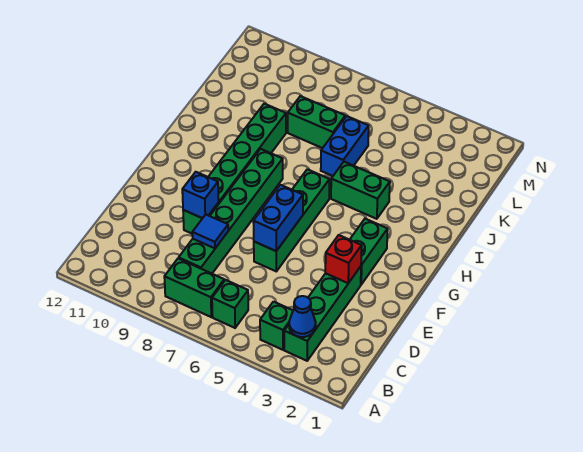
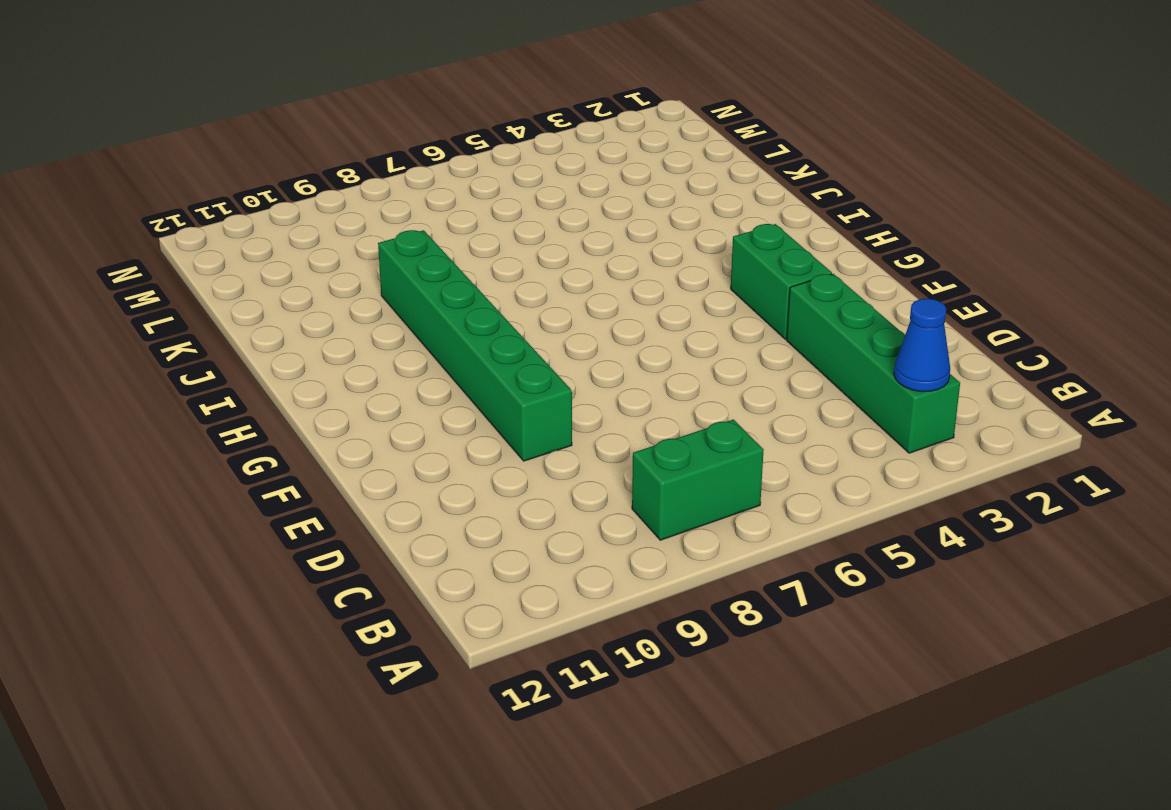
none -> green brick B4 level 1
none -> green brick B6 level 1
none -> green brick C8:H8 level 1

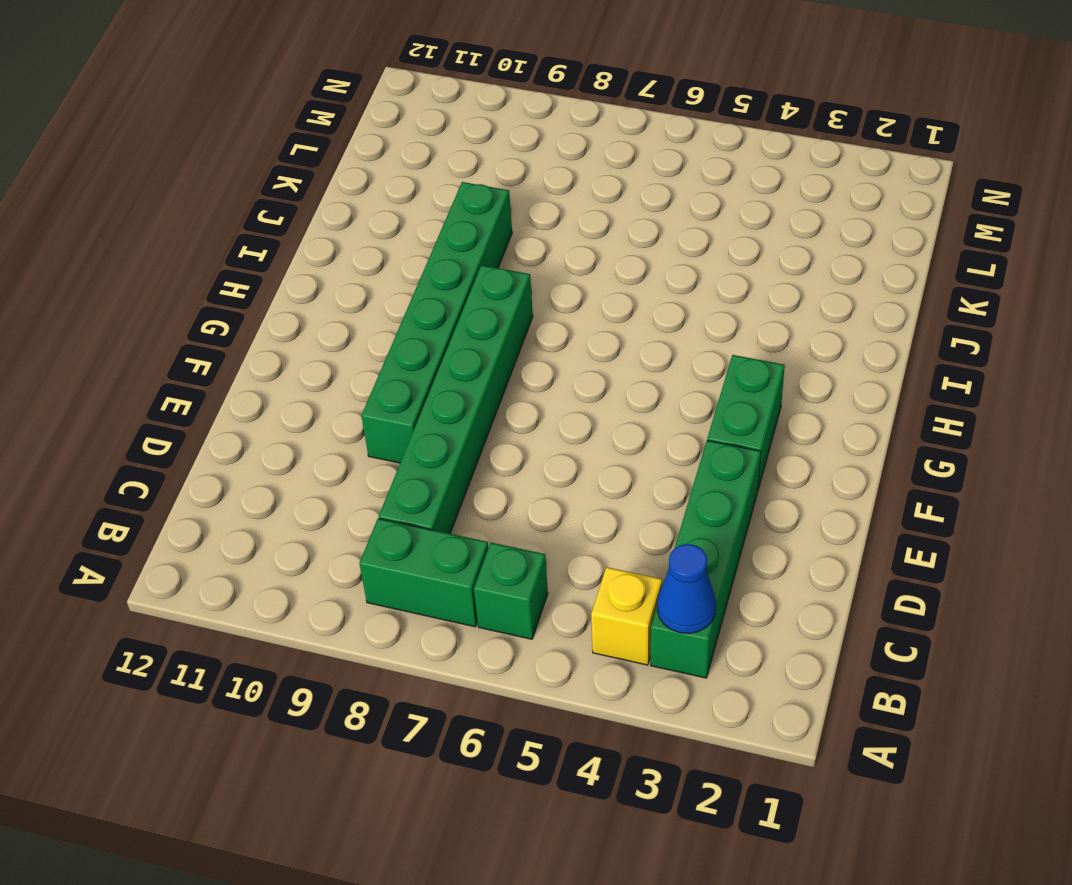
yellow brick B4 level 1 -> green brick B4 level 1
none -> green brick E6:H6 level 1
none -> green brick I4:I5 level 1
none -> blue brick J6:K6 level 1

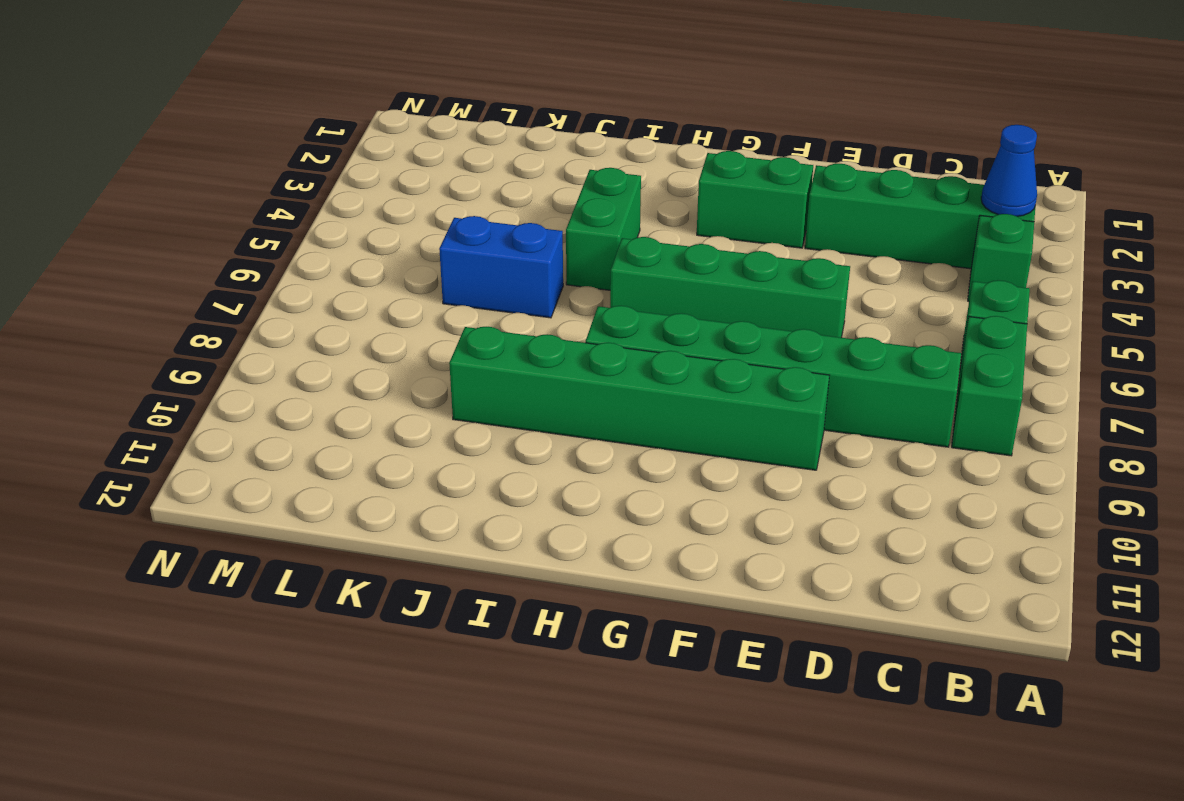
none -> green brick K7:K8 level 1
none -> blue tile D8 level 2
none -> red brick E3 level 2

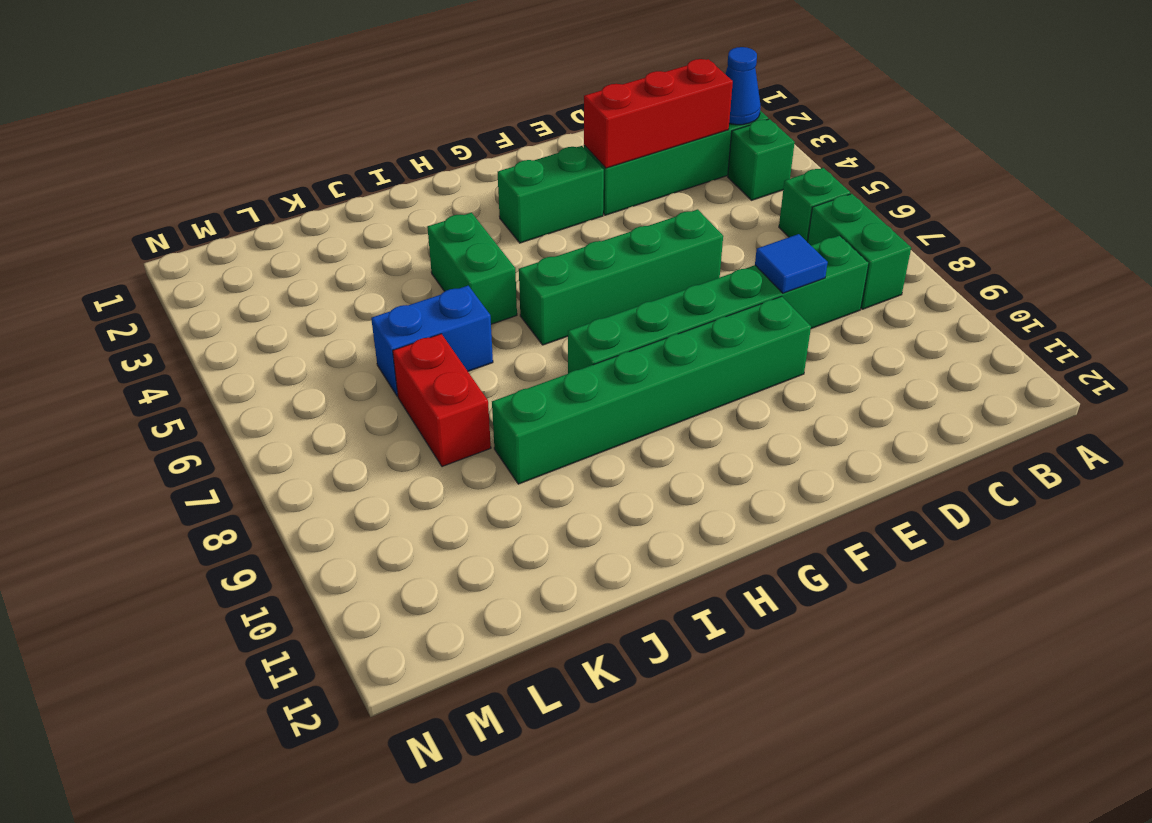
red brick C3:E3 level 2 -> red brick E3 level 2
red brick K7:K8 level 1 -> green brick K7:K8 level 1
none -> blue brick E6:F6 level 2
none -> blue brick E9 level 2

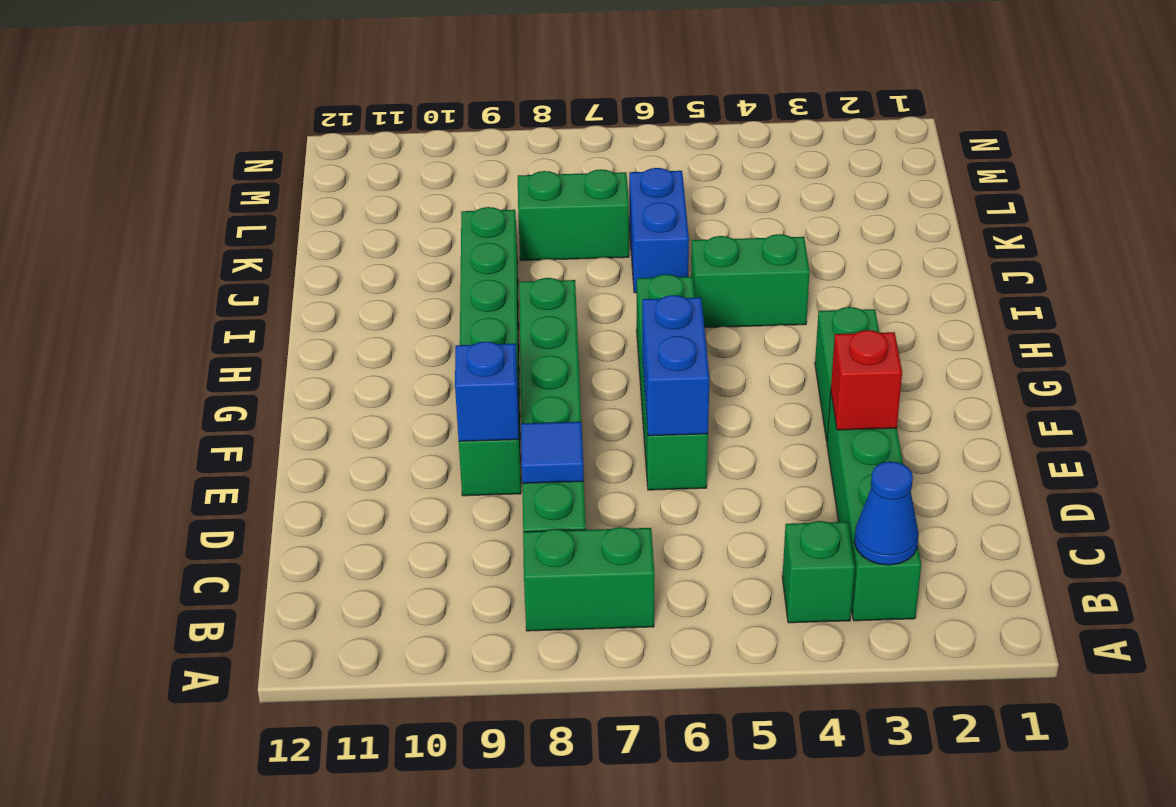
none -> green brick B6 level 1

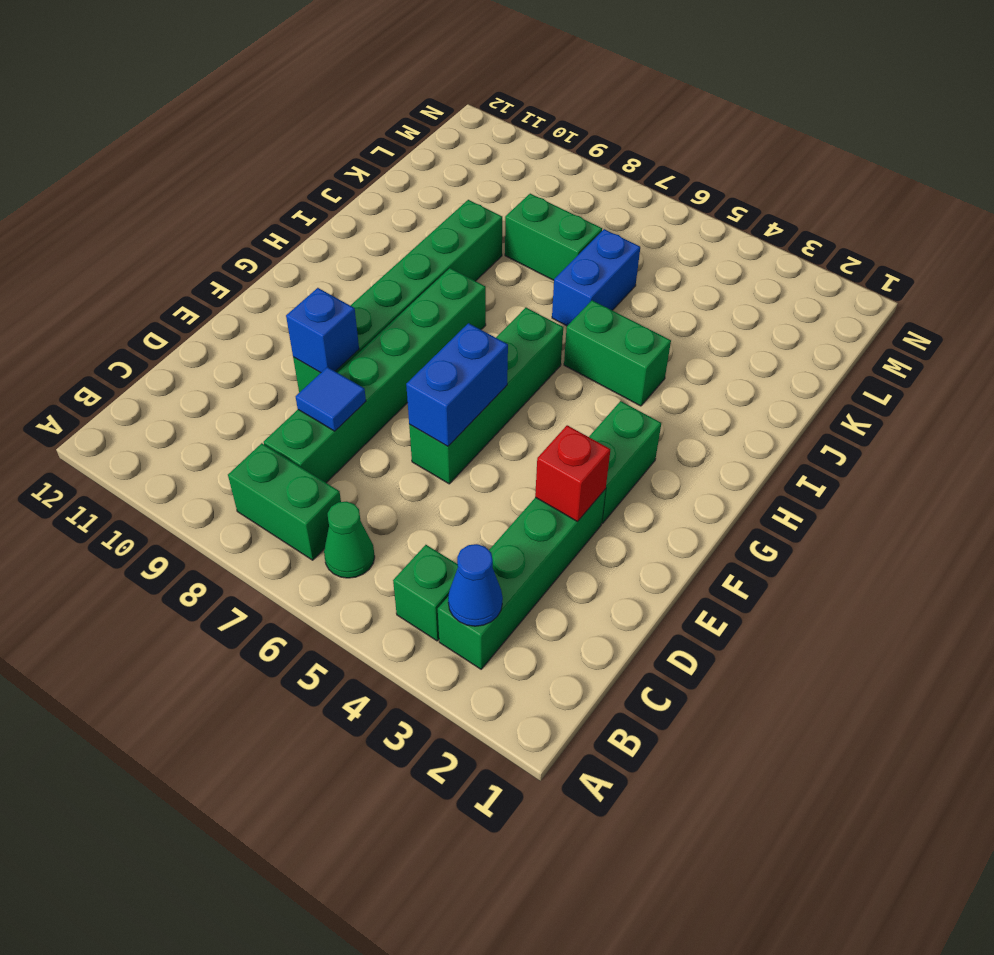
green cone B6 level 1 -> green brick B6 level 1

